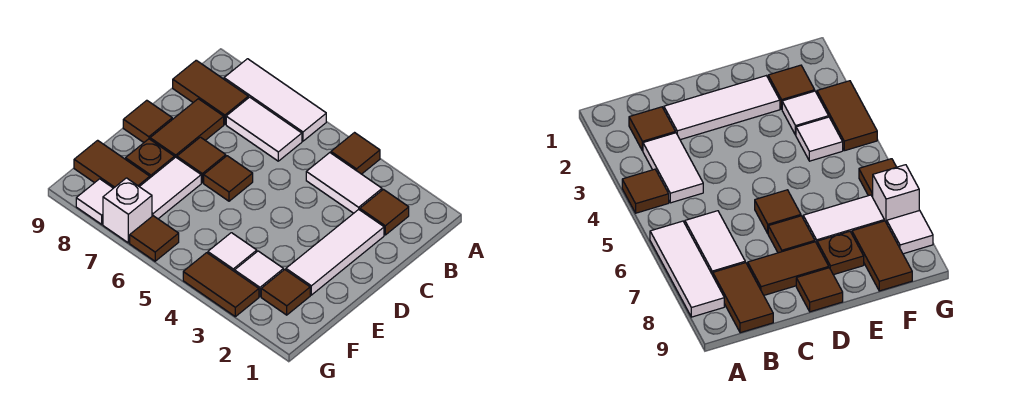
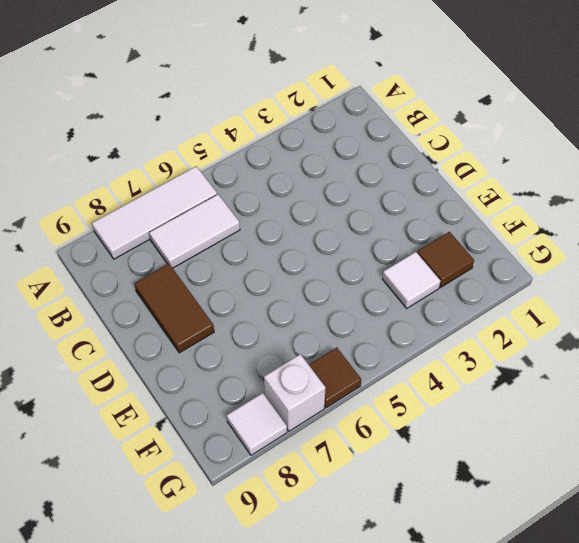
none -> brown tile A4 level 1
none -> brown tile B2 level 1
none -> white tile B3:B4 level 1

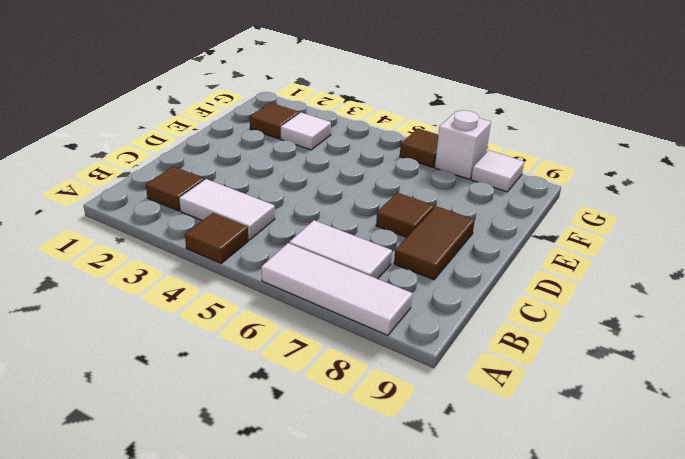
none -> brown tile B8:B9 level 1
none -> white tile C2:E2 level 1
none -> brown tile D6 level 1

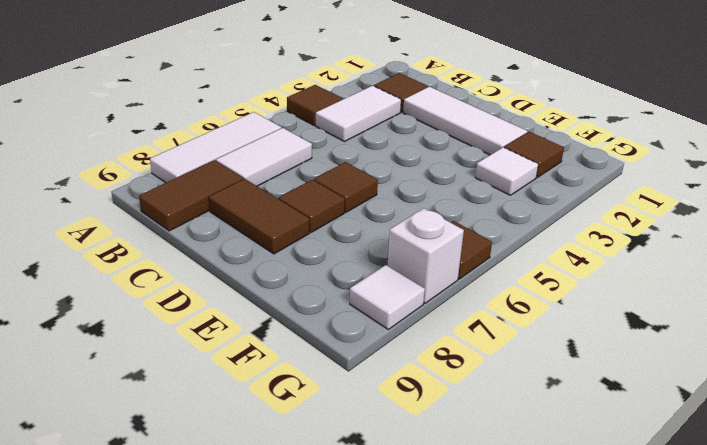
none -> brown tile D9 level 1
none -> white tile E7:F7 level 1
none -> brown plate E8 level 1

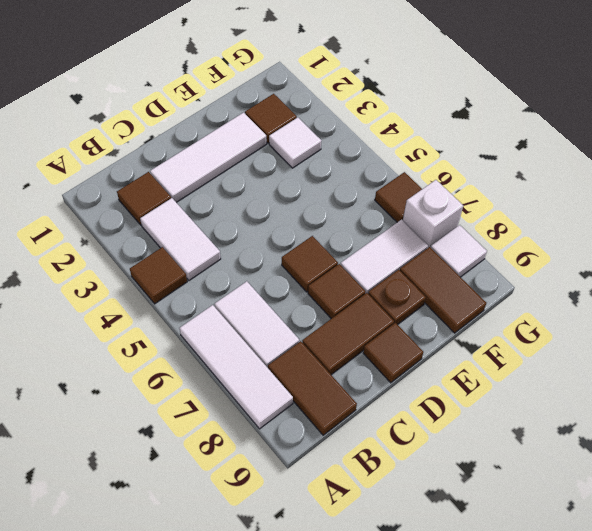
none -> white tile F4 level 1
none -> brown tile G3:G4 level 1

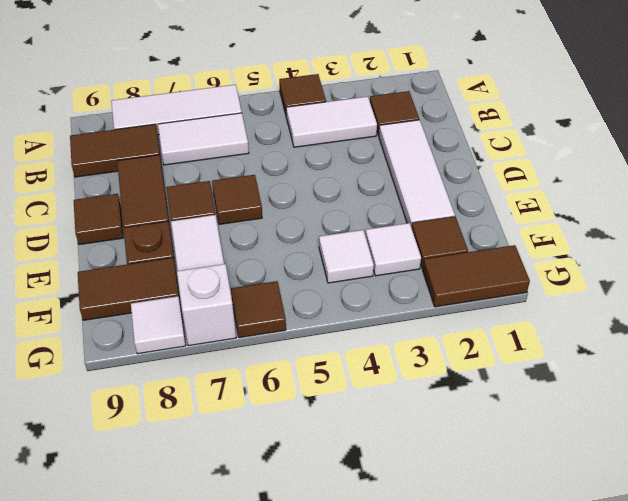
brown tile G1:G2 level 1 -> brown tile G3:G4 level 1

